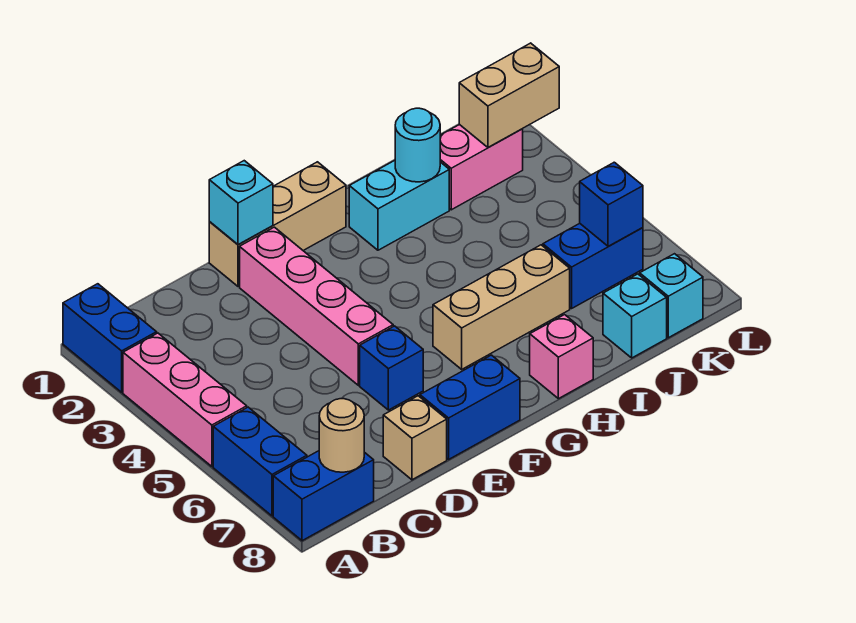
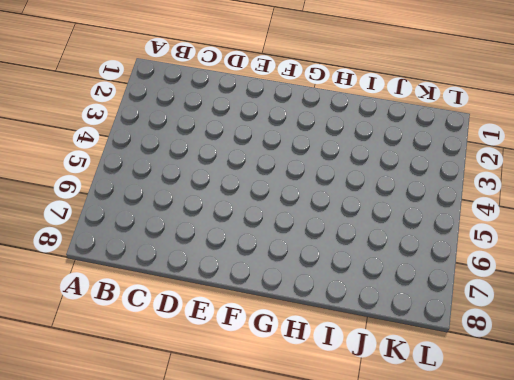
none -> blue brick A1:A2 level 1
none -> pink brick A3:A5 level 1
none -> blue brick A6:A7 level 1

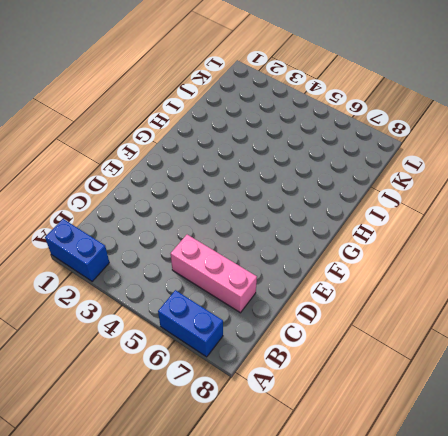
pink brick C5:C7 level 1 -> pink brick A3:A5 level 1
none -> blue brick A8:B8 level 1
none -> tan brick D8 level 1
none -> tan brick E1:G1 level 1

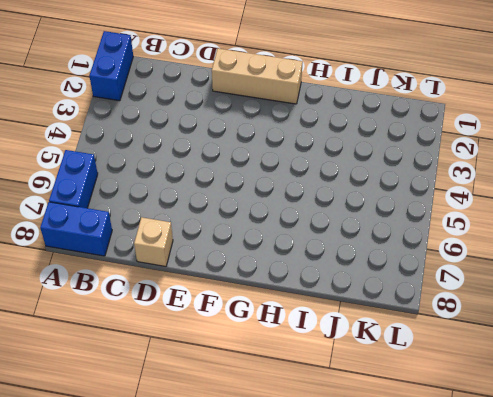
none -> pink brick A3:A5 level 1
none -> pink brick E2:E5 level 1
none -> blue brick E6 level 1

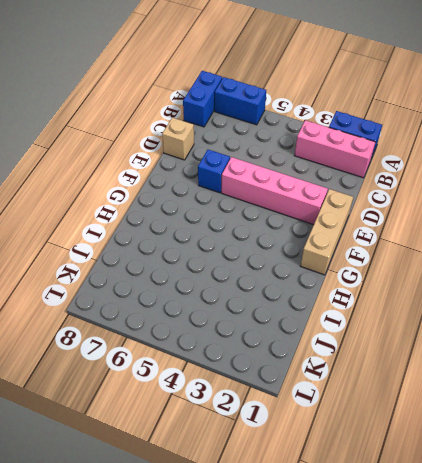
pink brick B1:B3 level 1 -> pink brick A3:A5 level 1
none -> blue brick E8:F8 level 1
none -> tan brick G6:I6 level 1
none -> cyan brick H2:I2 level 1

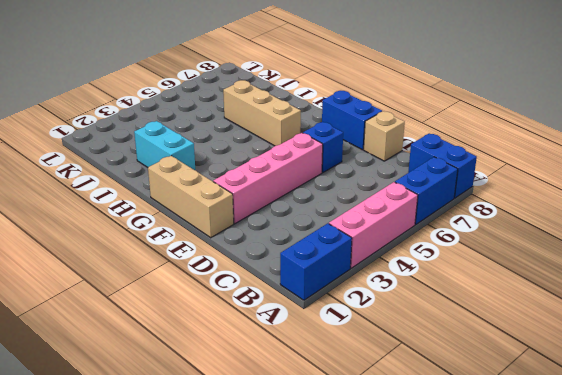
none -> pink brick H8 level 1
none -> pink brick J2:K2 level 1
none -> blue brick J6:K6 level 1

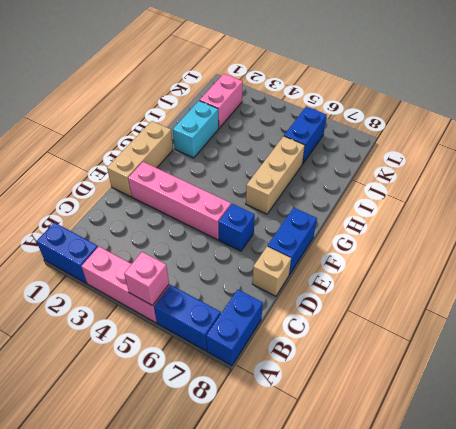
pink brick A5 level 2 -> pink brick H8 level 1
none -> cyan brick J8 level 1
none -> cyan brick K8 level 1
none -> tan round brick B8 level 2

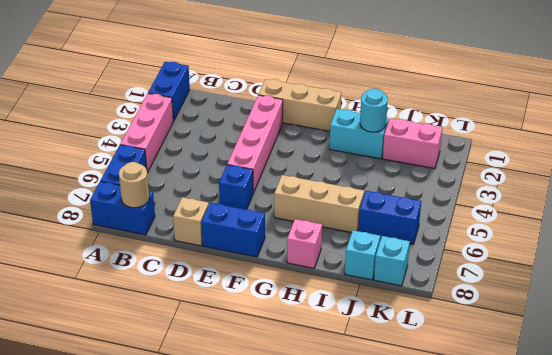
none -> cyan brick E1 level 2
none -> tan brick K2:L2 level 2
none -> blue brick K6 level 2

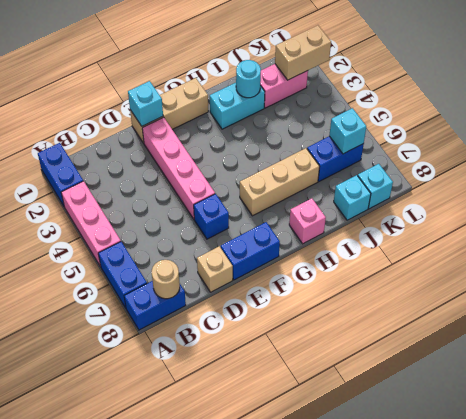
cyan brick K6 level 2 -> blue brick K6 level 2

